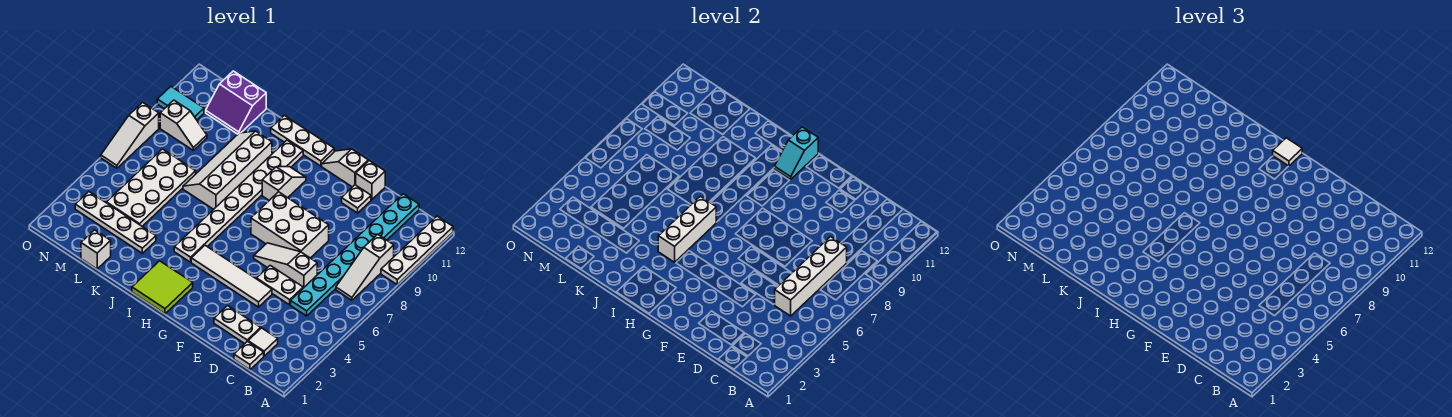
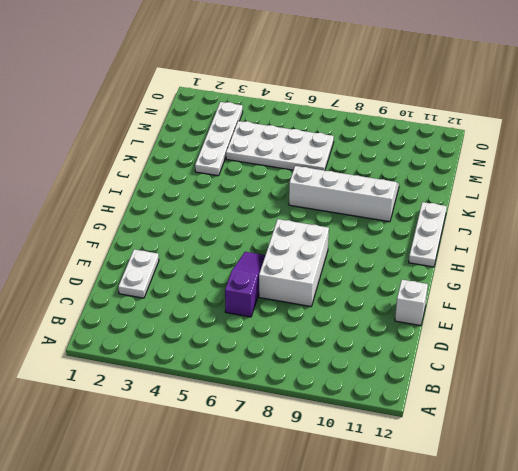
purple slope D6:F6 level 1 top D -> white slope D6:F6 level 1 top D
none -> white plate A9:A12 level 1
none -> white slope B7:B9 level 1 top 9
none -> white plate C1 level 1

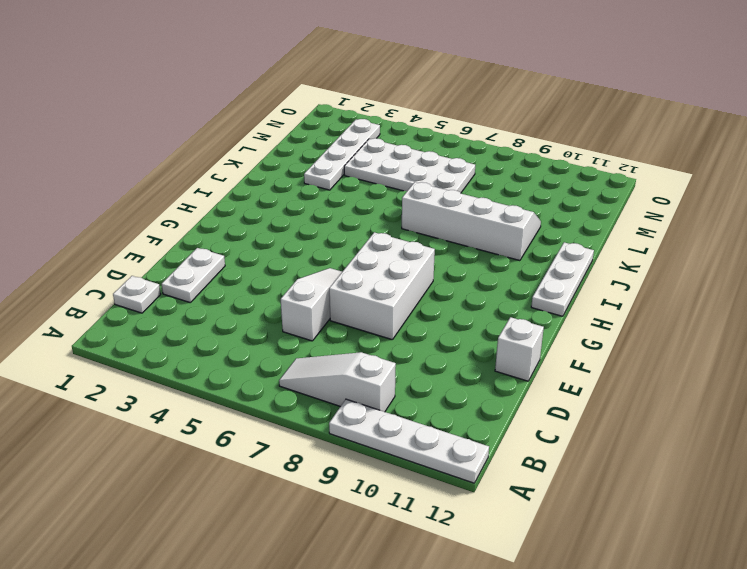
none -> white tile C2 level 1
none -> cyan plate C5:C12 level 1
none -> white plate D5:E5 level 1

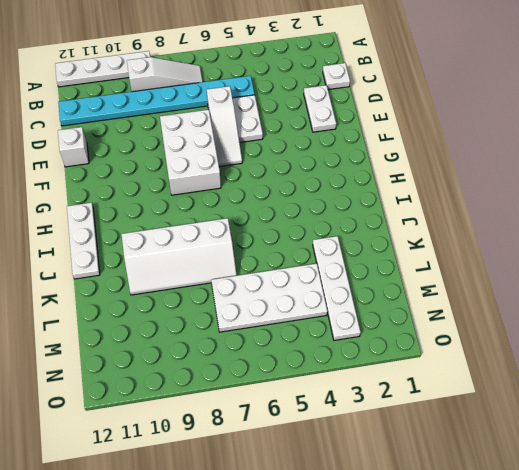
none -> white tile C2 level 1
none -> white tile E4:H4 level 1
none -> white plate E11 level 1

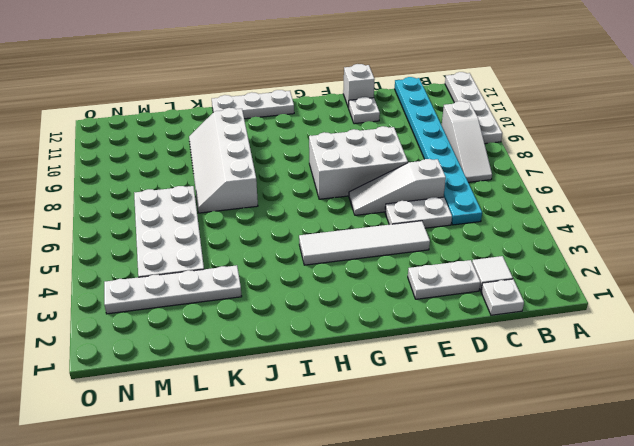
none -> white slope F12:G12 level 1 top F
none -> lime tile H1:I2 level 1
none -> white slope H9:H10 level 1 top 9

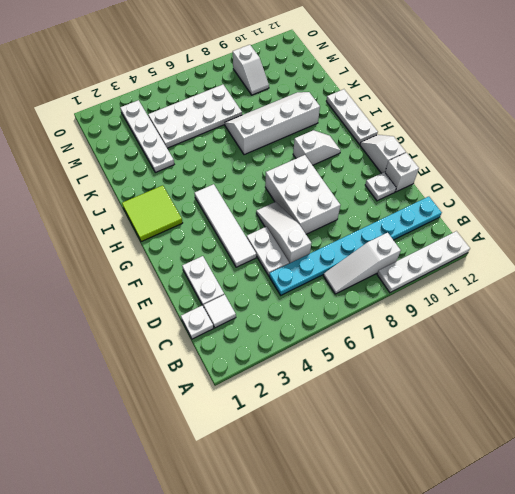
none -> white plate I4:I11 level 1
none -> white brick L1 level 1
none -> purple slope L11:M12 level 1 top 12

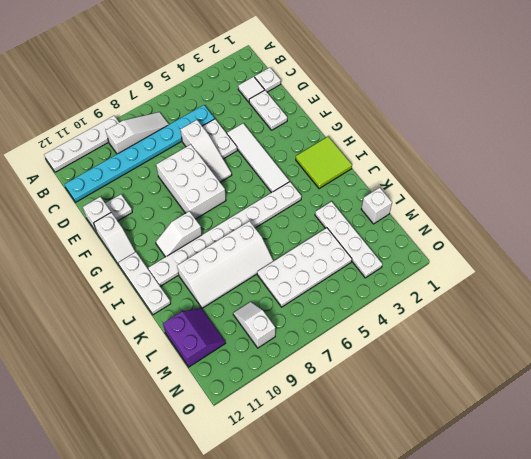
none -> cyan tile N10:O10 level 1
none -> white slope O6:O8 level 1 top 8
none -> white brick C5:C8 level 2

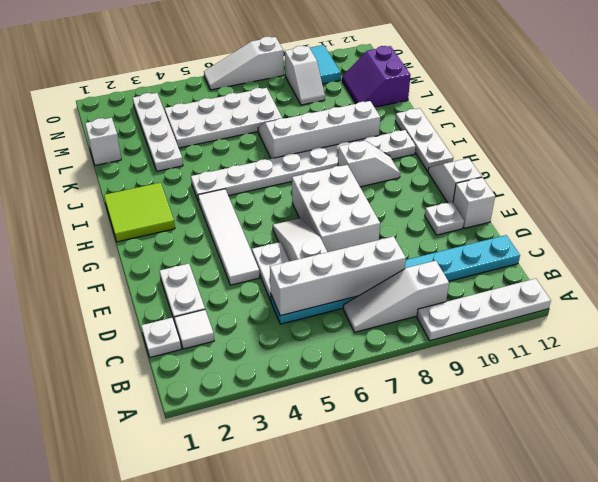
none -> cyan slope H11:H12 level 2 top 12
none -> white brick I4:I6 level 2
none -> white tile H12 level 3

